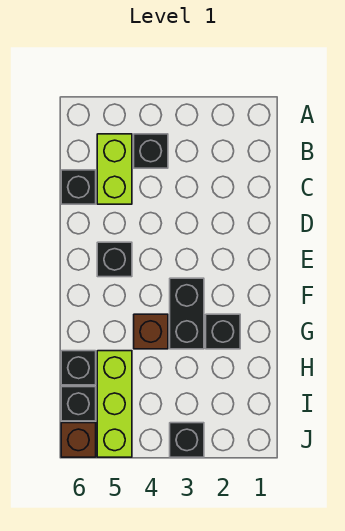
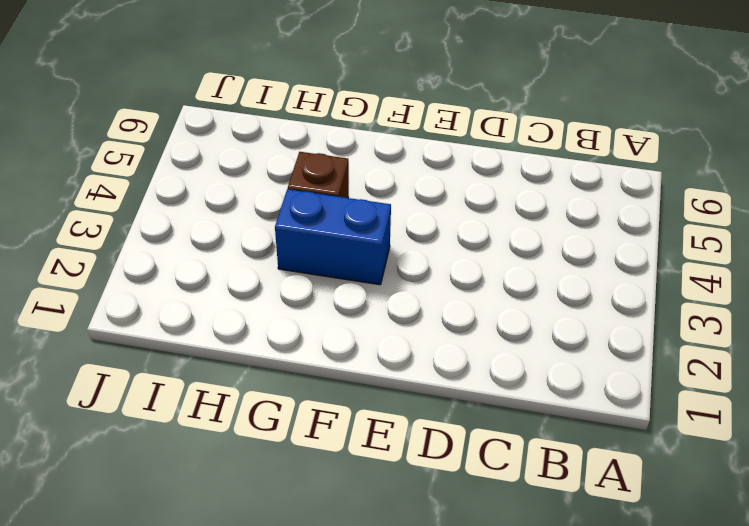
blue brick F3:G3 level 1 -> black brick F3:G3 level 1
none -> black brick B4 level 1
none -> lime brick B5:C5 level 1
none -> black brick C6 level 1

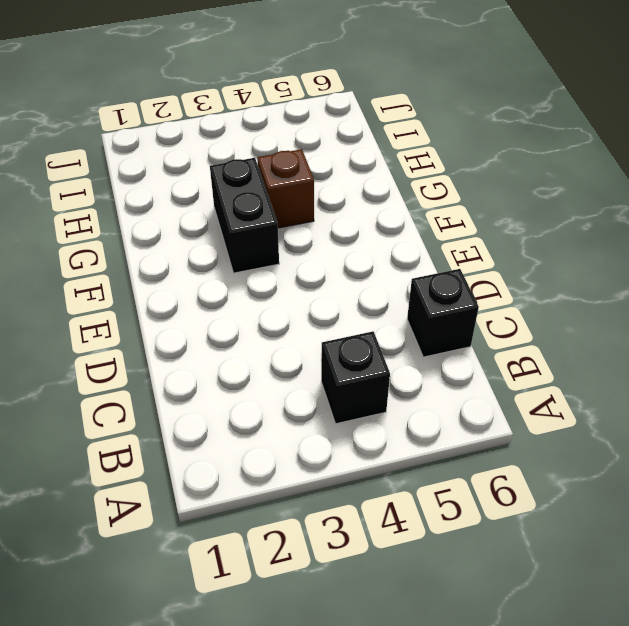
none -> lime brick B5:C5 level 1
none -> black brick E5 level 1
none -> black brick G2 level 1

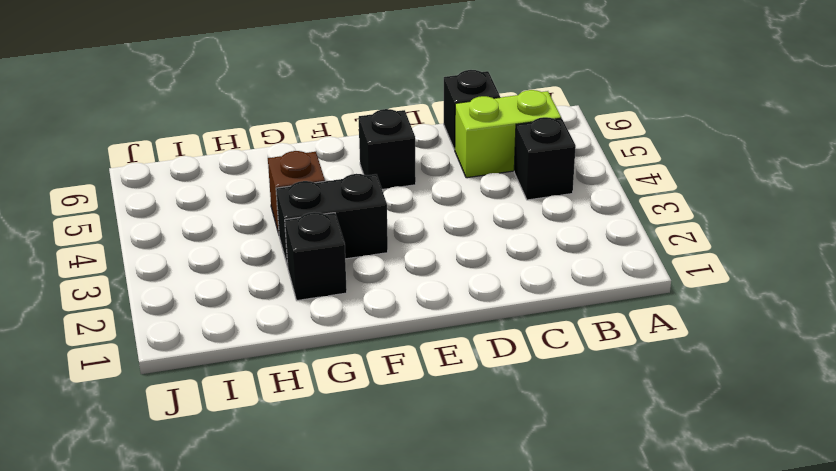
none -> lime brick H5:J5 level 1
none -> black brick H6 level 1
none -> black brick I6 level 1

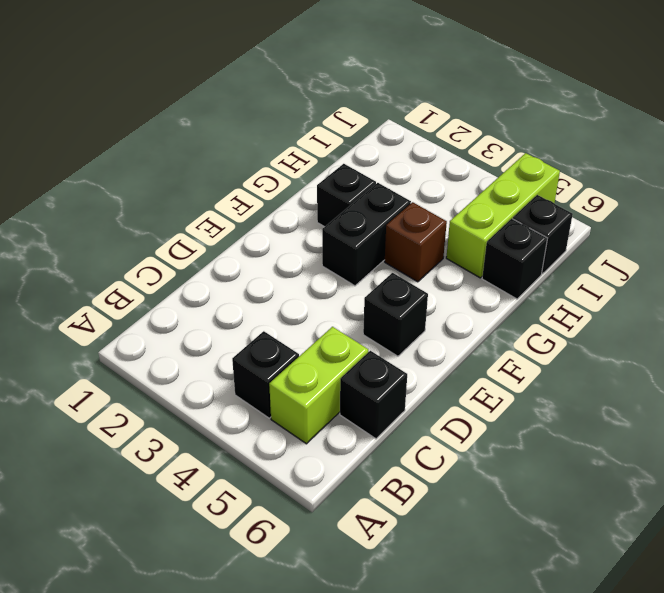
none -> black brick J3 level 1
none -> brown brick J6 level 1

